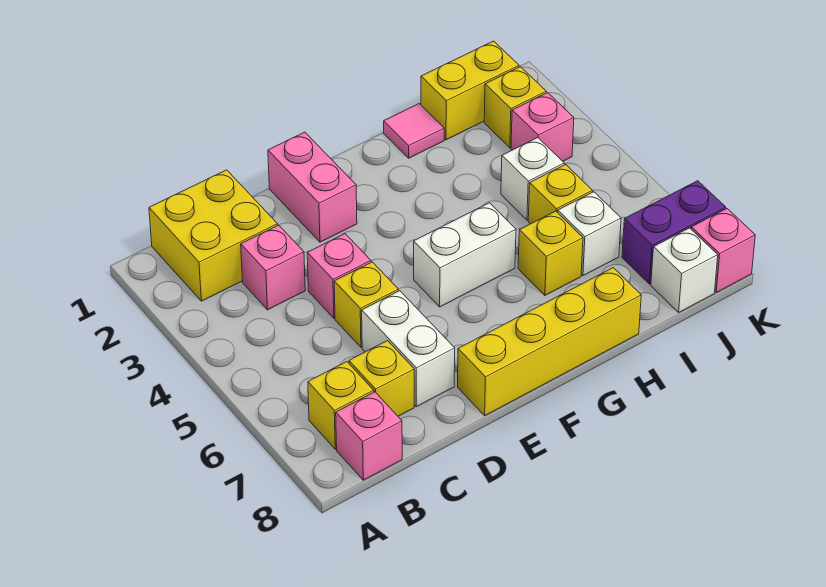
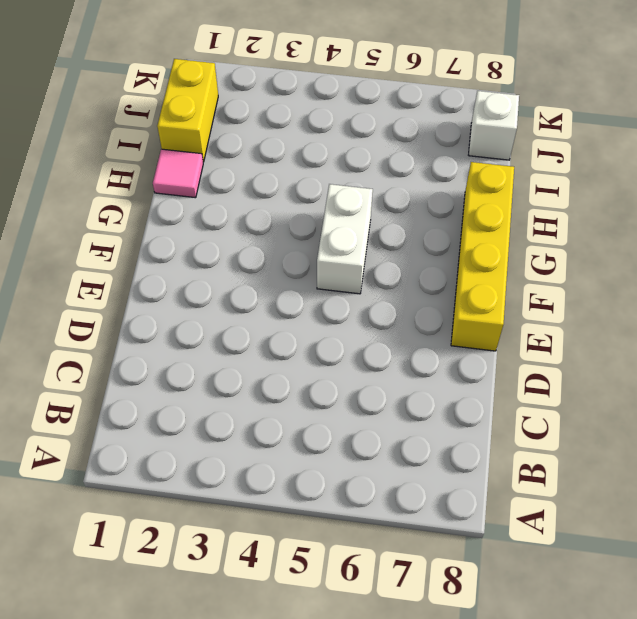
none -> yellow brick B1:C2 level 1
none -> yellow brick B7 level 1
none -> pink brick B8 level 1

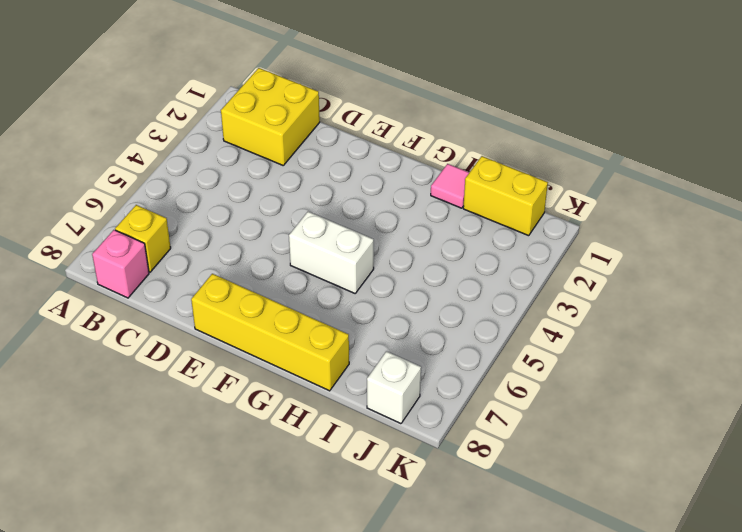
none -> pink brick C3 level 1
none -> yellow brick C7 level 1
none -> pink brick D4 level 1

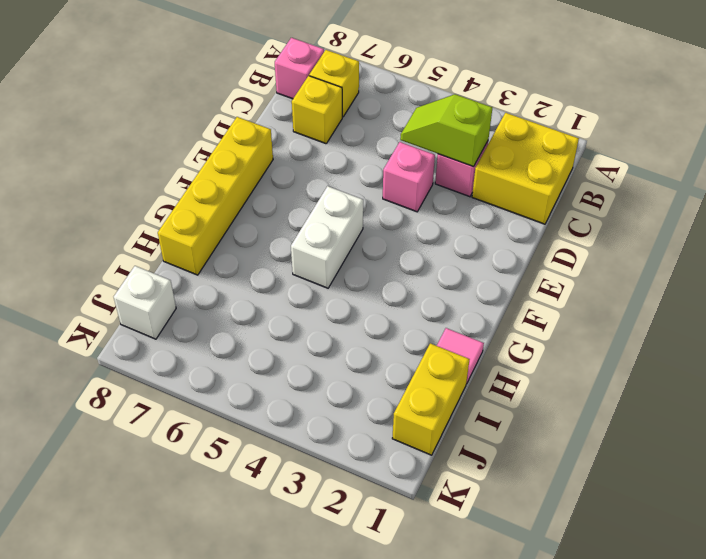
lime slope C3:C4 level 2 top 3 -> none
none -> yellow brick D5 level 1
none -> white brick D6:D7 level 1
none -> pink brick E1:E2 level 1

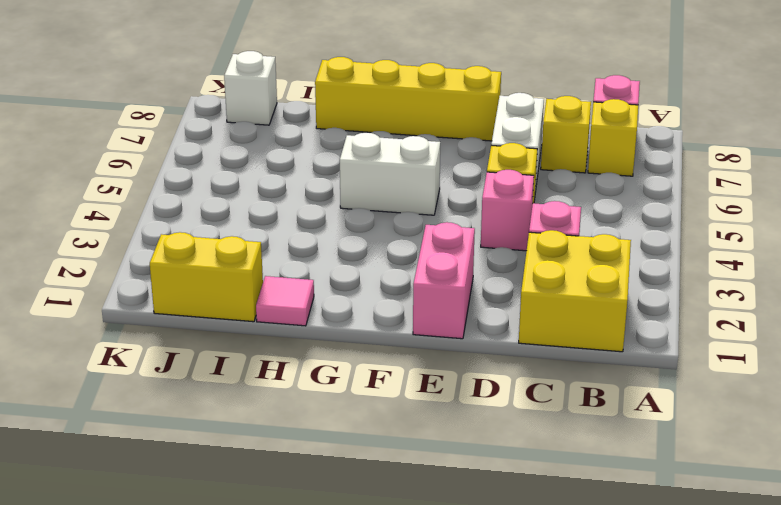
none -> yellow brick H6 level 1
none -> white brick I4 level 1
none -> yellow brick I5 level 1

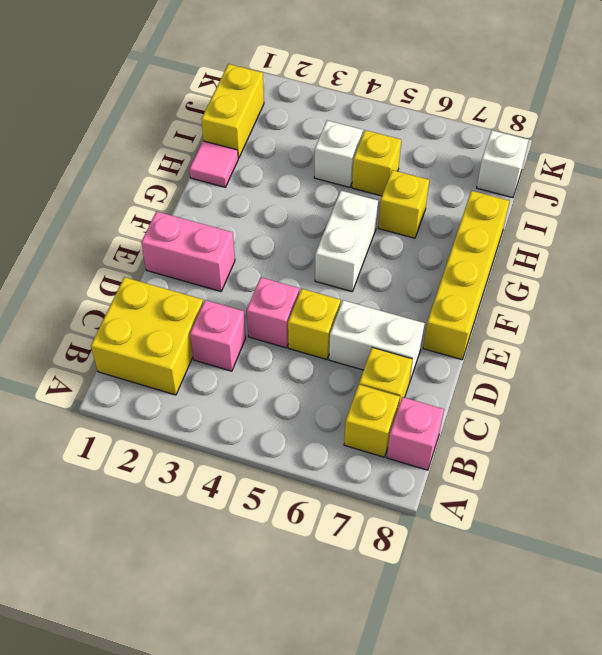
none -> white brick I6 level 1
none -> yellow brick J2 level 1
none -> pink brick J3 level 1

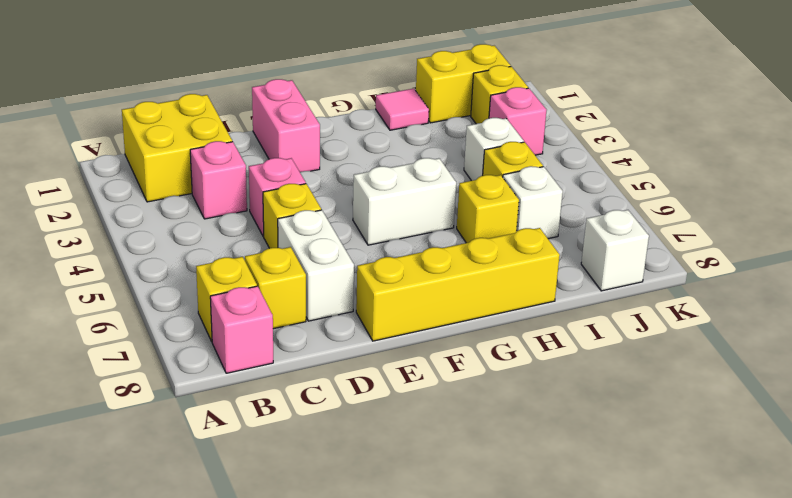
none -> purple brick J7:K7 level 1
none -> pink brick K8 level 1

